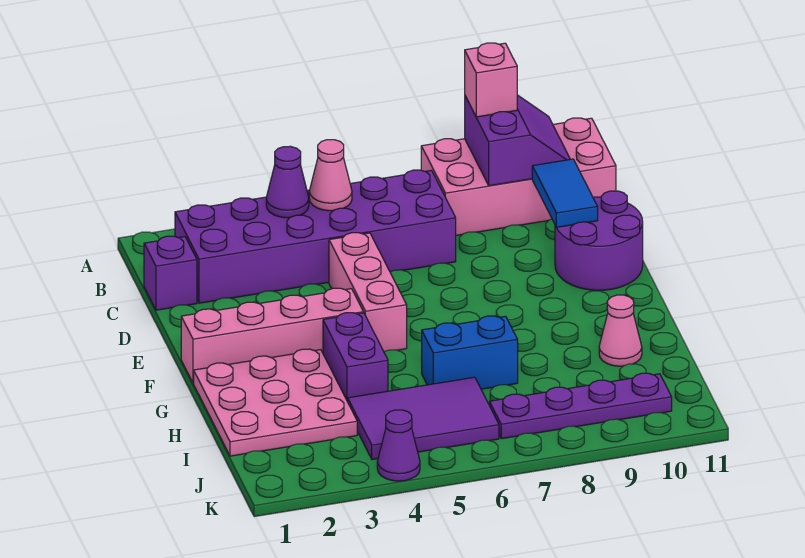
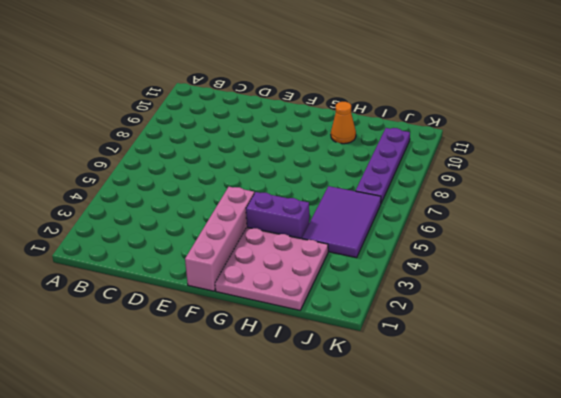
orange cone H10 level 1 -> pink cone H10 level 1
none -> pink brick A8:B11 level 1
none -> purple brick B2:C7 level 1
none -> purple brick C1 level 1

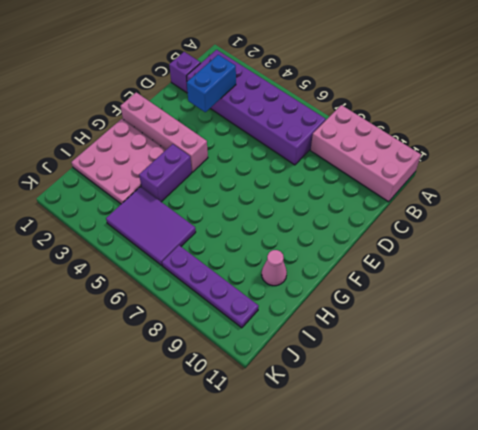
blue brick C3:D3 level 2 -> blue brick H6:H7 level 1
none -> pink brick D5:F5 level 1
none -> purple round brick D10:E11 level 1
none -> purple cone K4 level 1

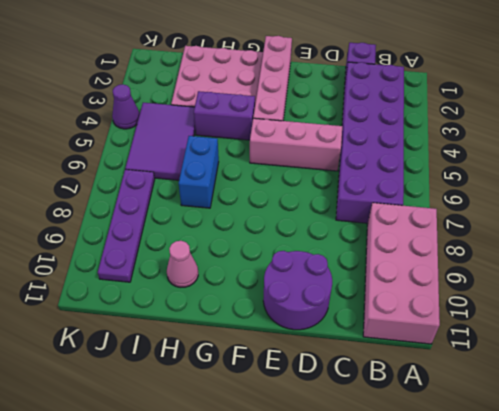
none -> purple slope A9:B10 level 2 top 9
none -> purple cone B4 level 2
none -> pink cone B5 level 2

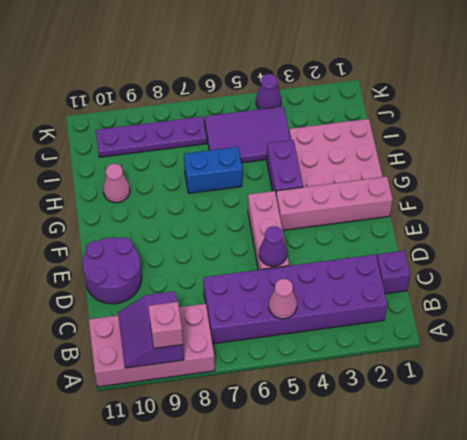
purple cone D5 level 2 -> purple cone B4 level 2
none -> blue tile C10:D10 level 2

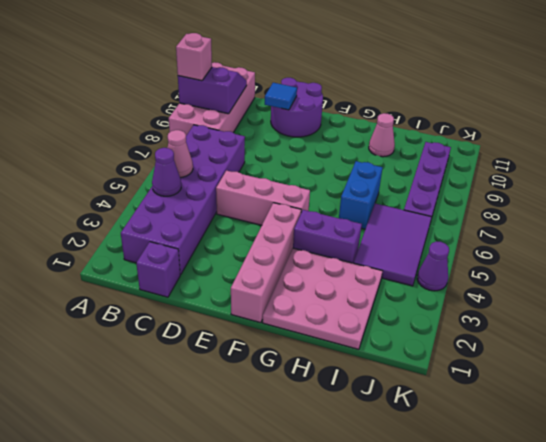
blue tile D10 level 2 -> blue tile C10:D10 level 2

